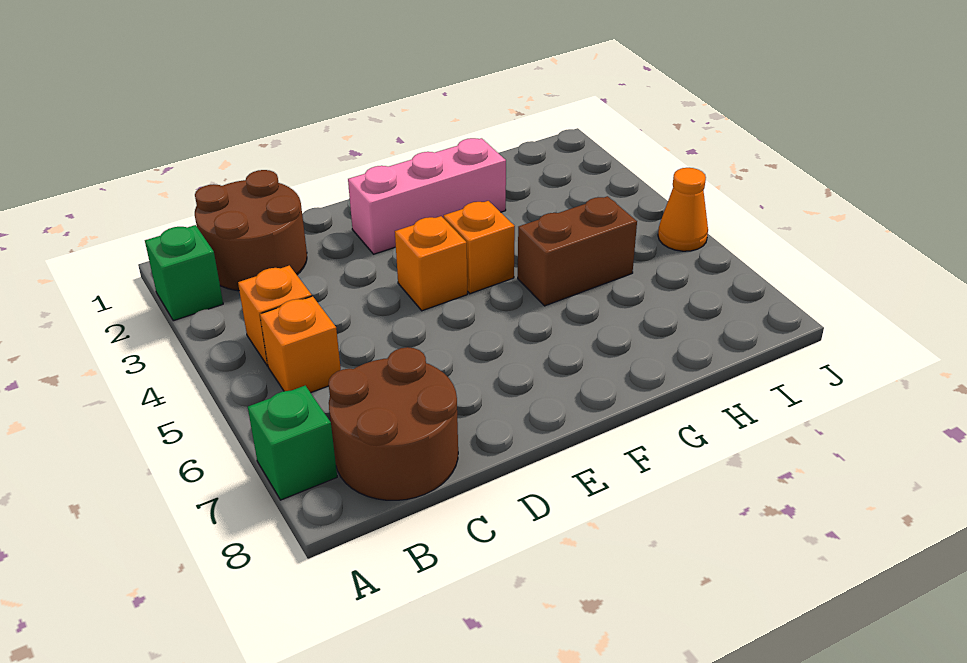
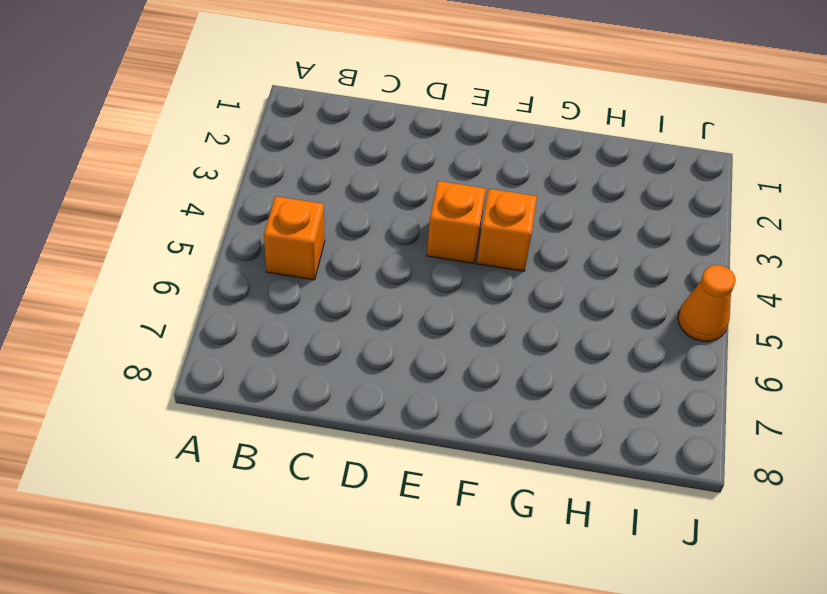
none -> green brick A2 level 1
none -> green brick A7 level 1

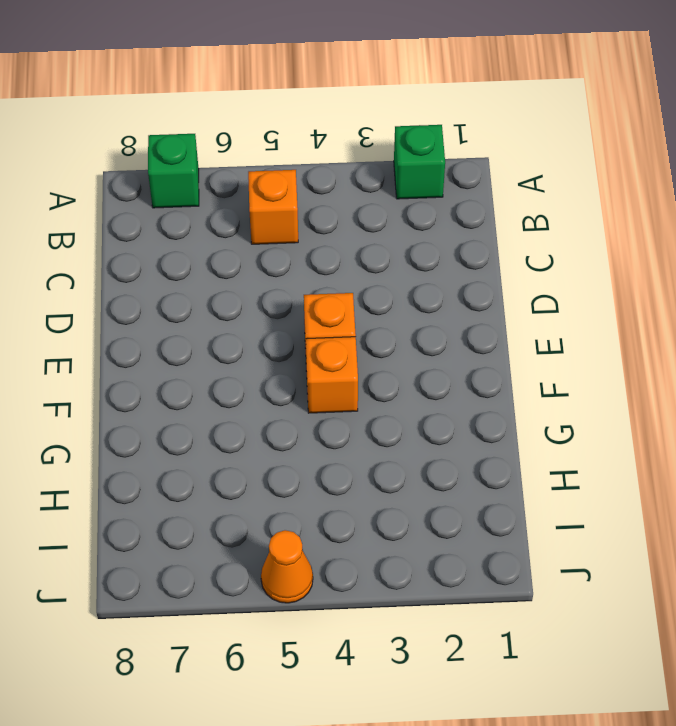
none -> brown round brick B1:C2 level 1
none -> orange brick B4 level 1

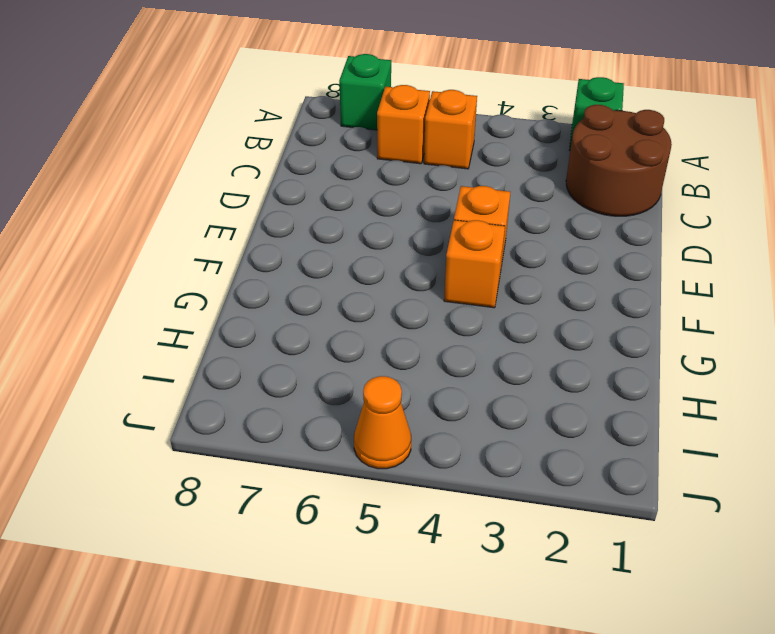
orange brick B6 level 1 -> orange brick B4 level 1
none -> brown round brick B7:C8 level 1
none -> pink brick E2:G2 level 1

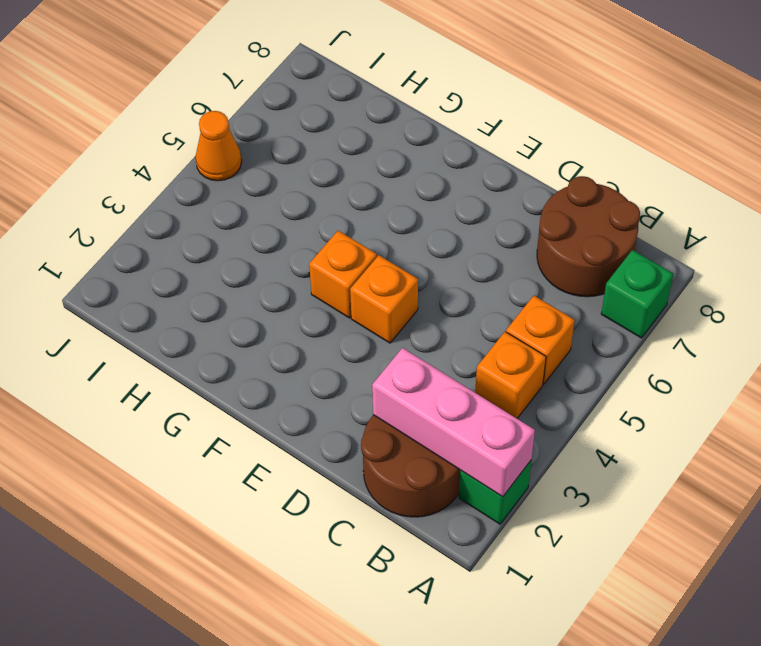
pink brick A2:C2 level 2 -> pink brick E2:G2 level 1
none -> brown brick G5:H5 level 1

